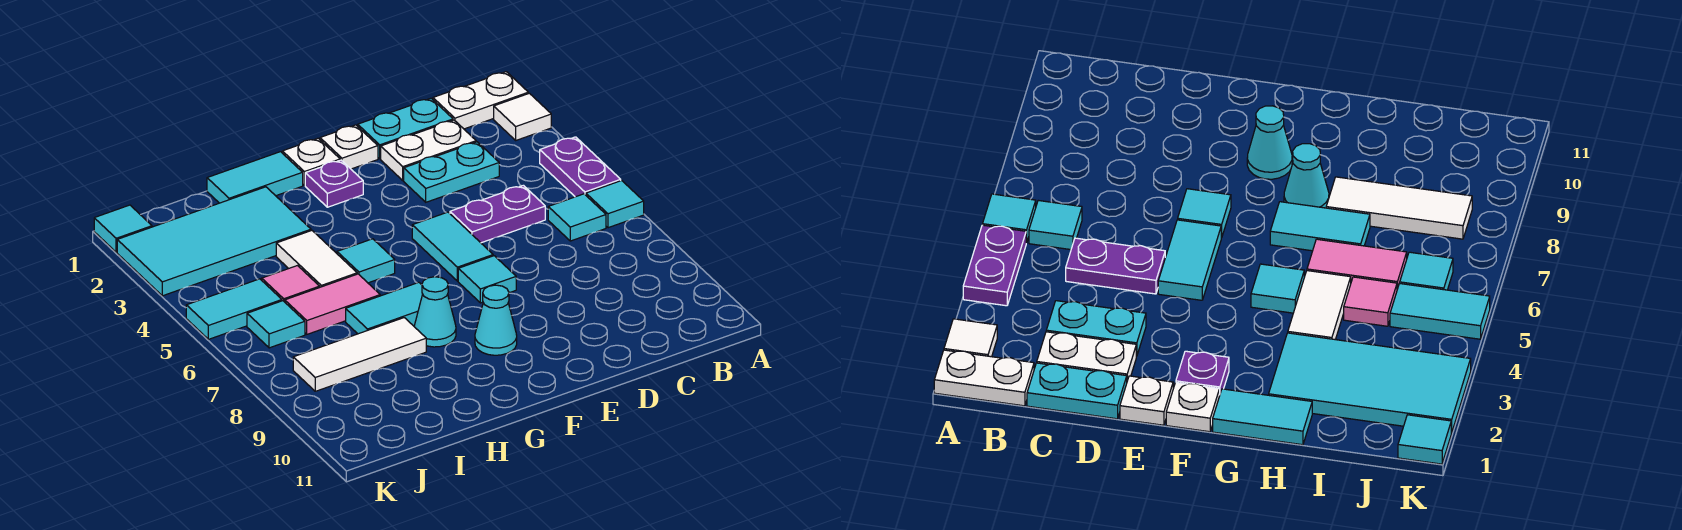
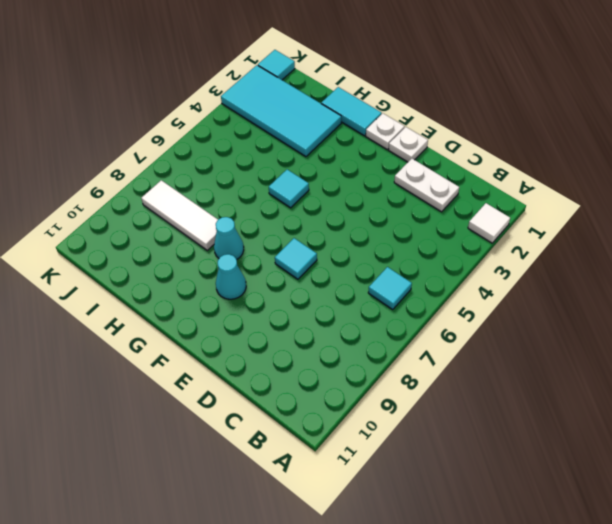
none -> white plate A1:B1 level 1
none -> purple plate A4:A5 level 1
none -> cyan tile A6 level 1

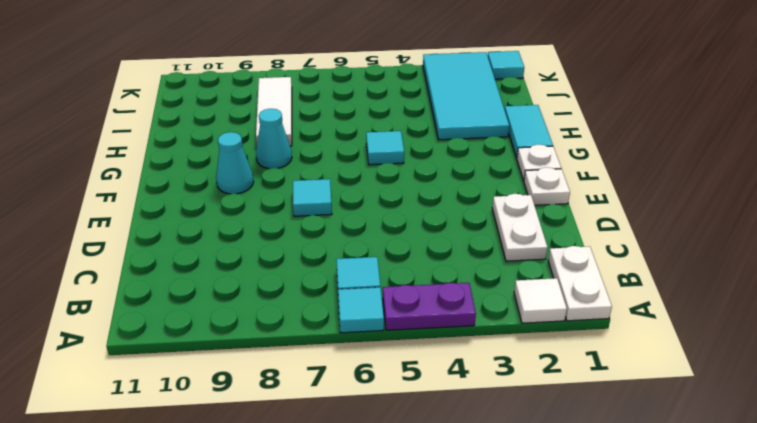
none -> cyan plate C1:D1 level 1
none -> cyan plate C3:D3 level 1
none -> purple plate C5:D5 level 1

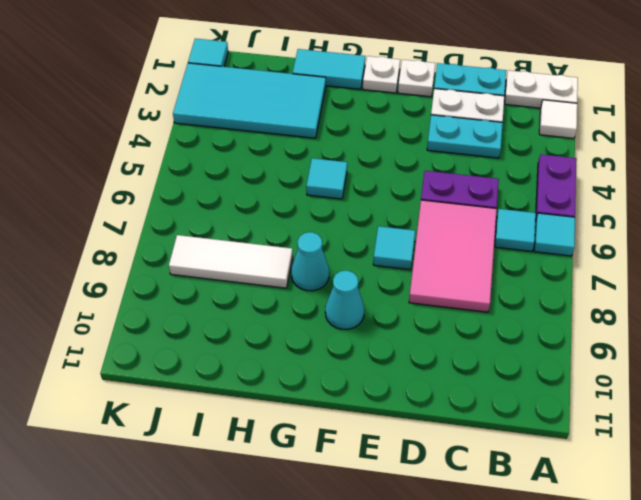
pink tile C6:D8 level 1 -> none
none -> cyan tile E5:E6 level 1
none -> purple plate F2 level 1
none -> cyan tile G7:H7 level 1

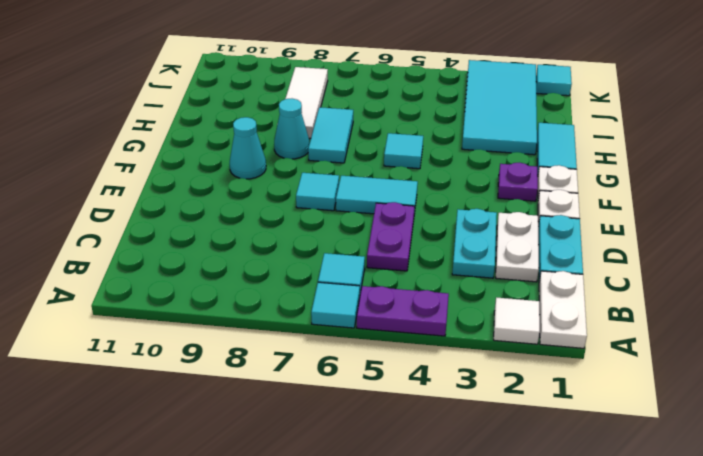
none -> white tile H4:H5 level 1
none -> pink tile H6:I6 level 1
none -> pink tile I5 level 1

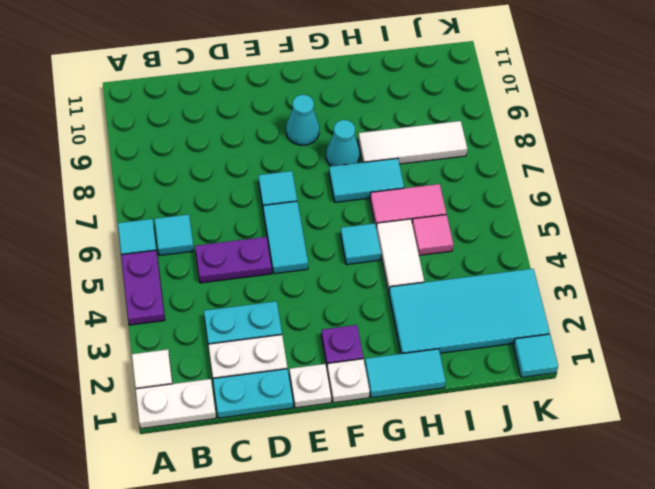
none -> cyan tile J5:K5 level 1
none -> cyan tile J6 level 1

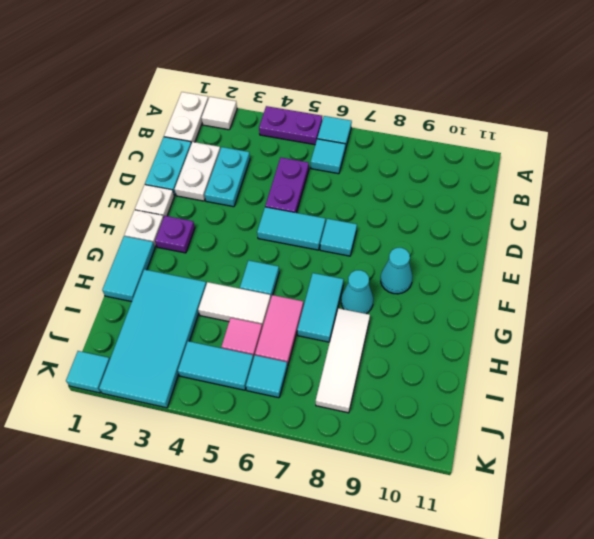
cyan tile J4:J5 level 1 -> cyan tile J5:K5 level 1

